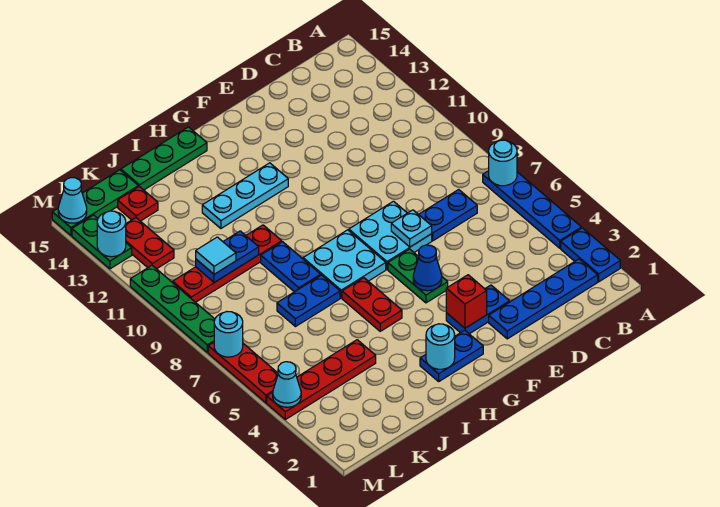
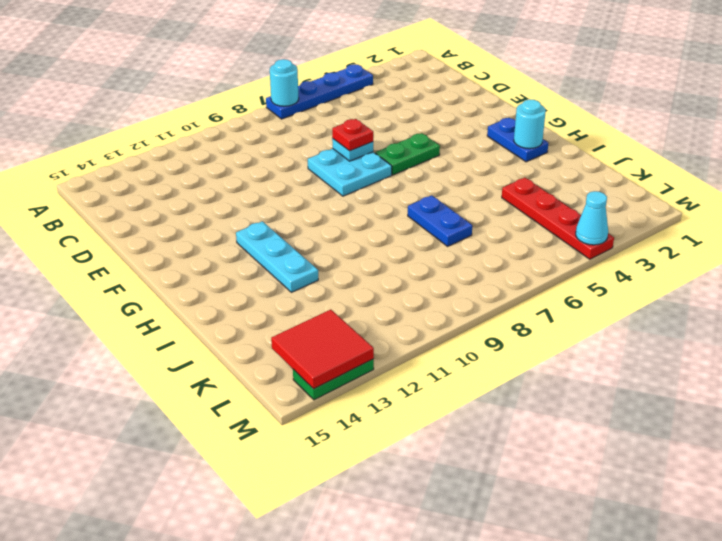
red plate E7 level 3 -> red plate K14 level 1
red tile L13:M14 level 2 -> cyan round brick M13 level 2
none -> blue plate A2:A3 level 1
none -> blue plate B2:E2 level 1
none -> blue plate C7:D7 level 1
none -> blue plate E3:F3 level 1

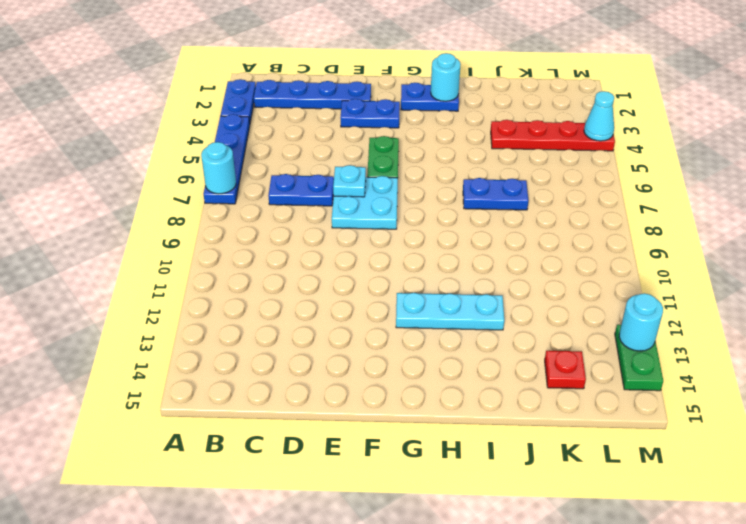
none -> cyan plate G7:H8 level 1
none -> red plate H5:H6 level 1
none -> green plate H15:J15 level 1
none -> blue plate I8:I9 level 1

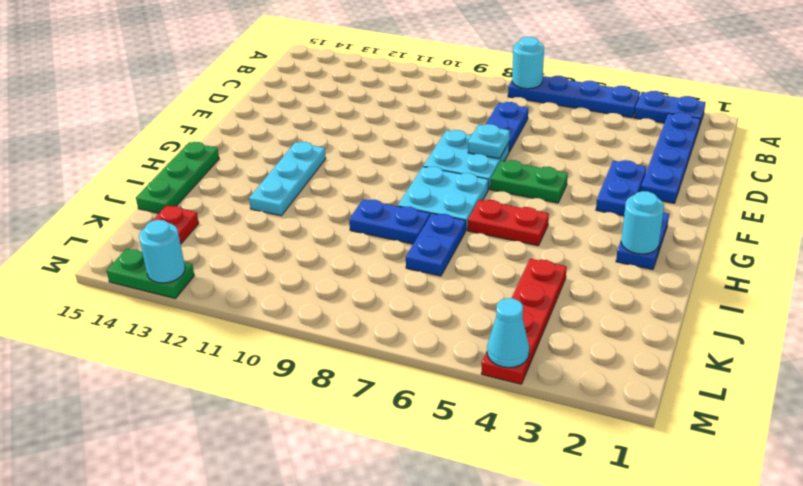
none -> red plate I10:L10 level 1
none -> green plate K15:M15 level 1
none -> red plate L12:L13 level 1
none -> red plate M5:M7 level 1

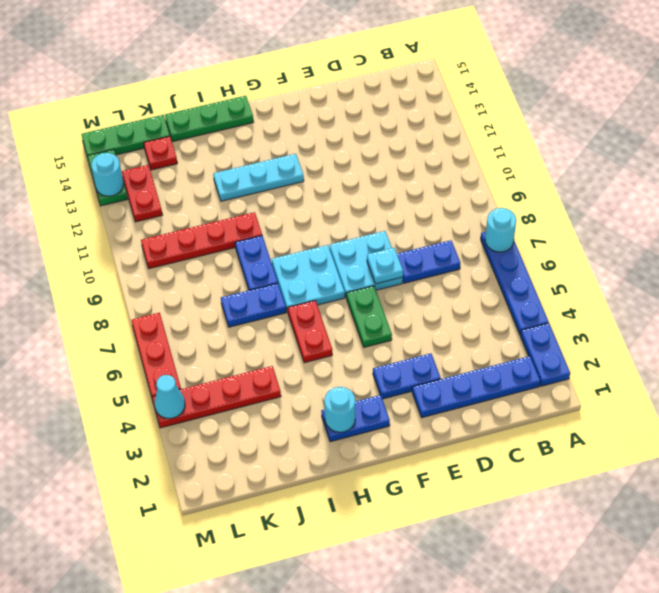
none -> green plate M8:M11 level 1
none -> red brick F3 level 2
none -> blue cone F5 level 2
none -> blue plate J10:K10 level 2

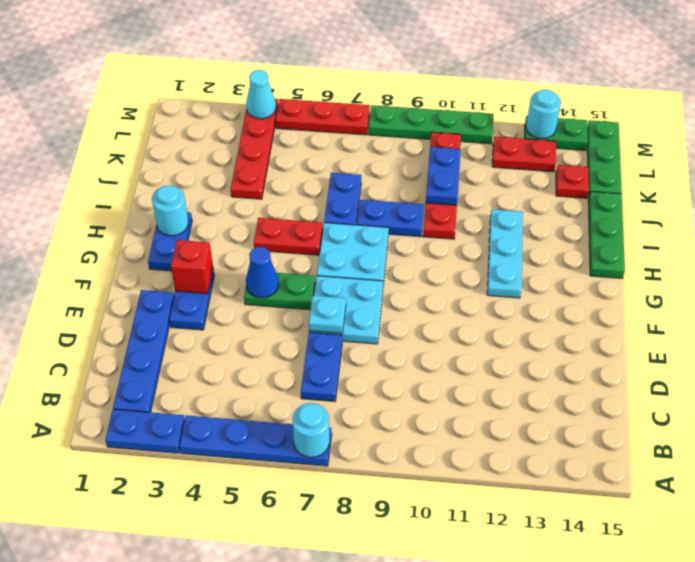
none -> cyan round brick M7 level 2
none -> cyan cone M15 level 2
none -> cyan tile K10 level 3

